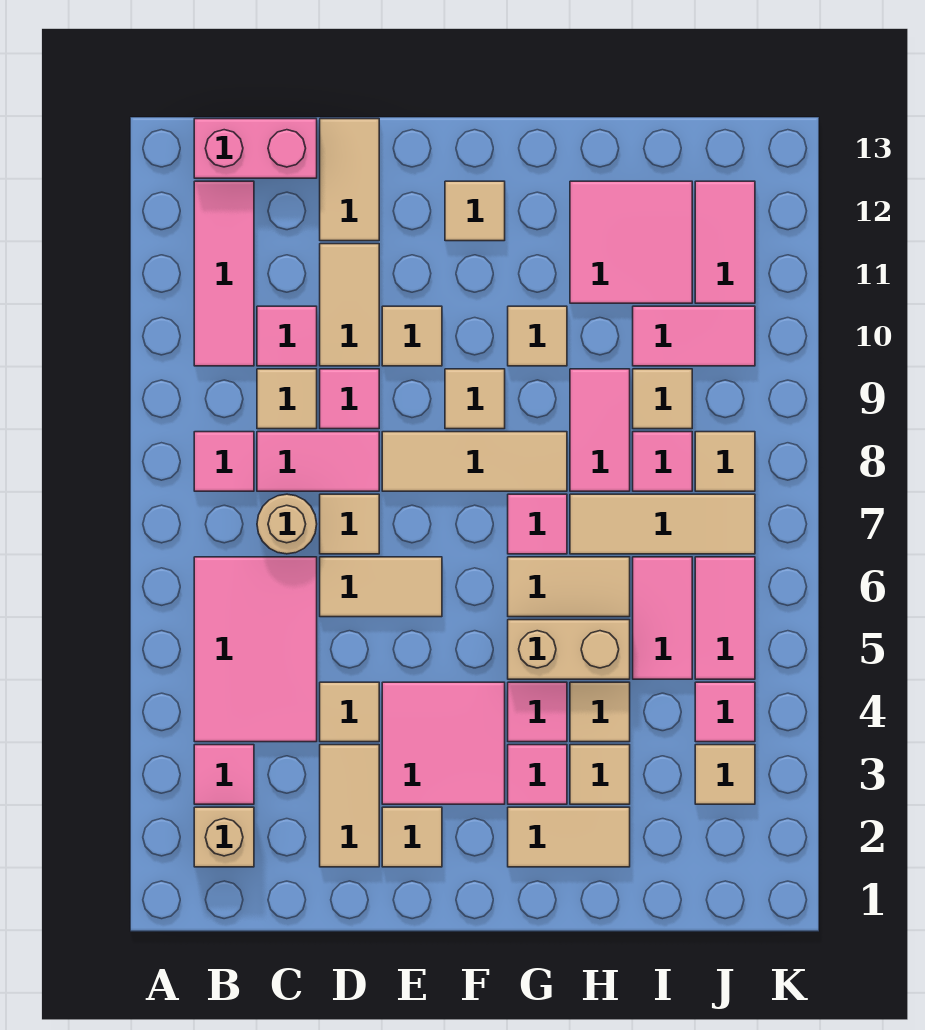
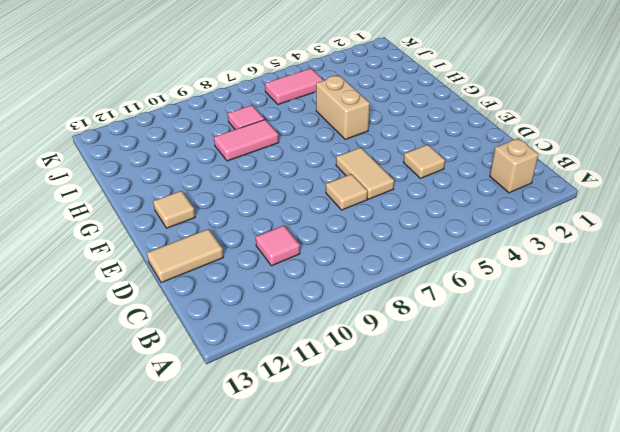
none -> pink tile B3 level 1
none -> pink tile B4:C6 level 1
none -> pink tile B8 level 1
none -> pink tile B10:B12 level 1

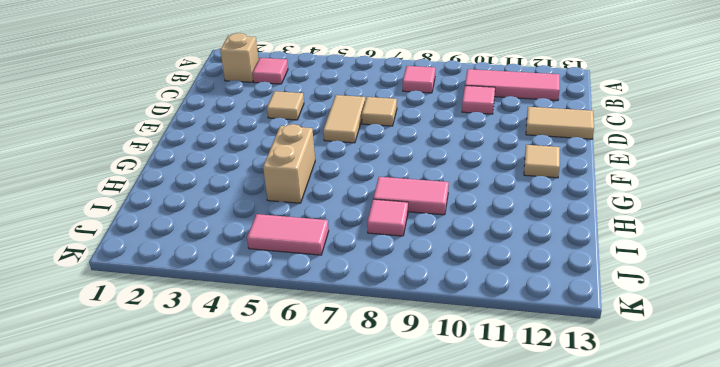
none -> pink tile B4:C6 level 1
none -> pink brick B13:C13 level 1
none -> tan round brick C7 level 1
none -> pink tile C8:D8 level 1

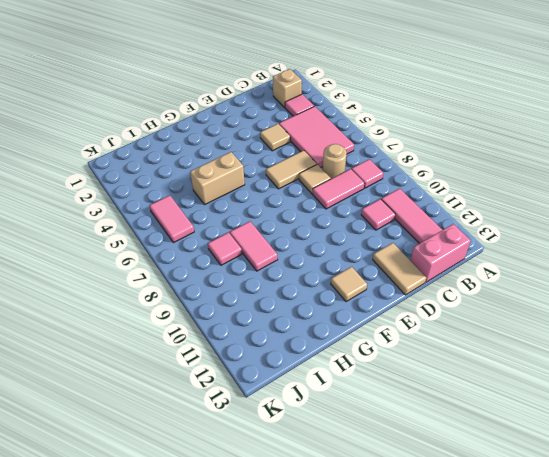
none -> tan tile C9 level 1
none -> tan tile D2:D3 level 1
none -> pink tile D9 level 1
none -> tan tile D10:D11 level 1

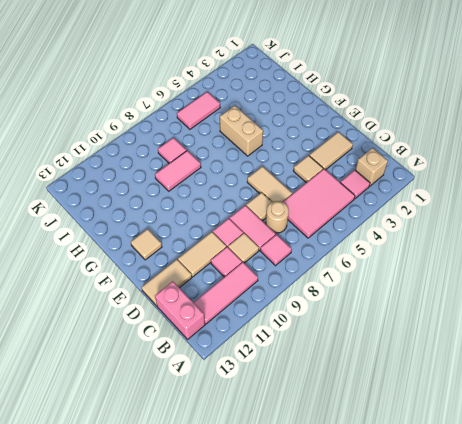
none -> tan tile E2 level 1
none -> pink tile E3:F4 level 1
none -> tan tile E8:G8 level 1
none -> tan tile E10 level 1

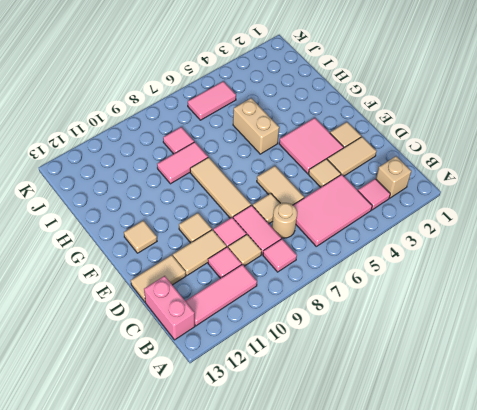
none -> tan tile F9 level 1
none -> tan tile G2:H2 level 1
none -> pink tile G3 level 1
none -> pink tile G4 level 1

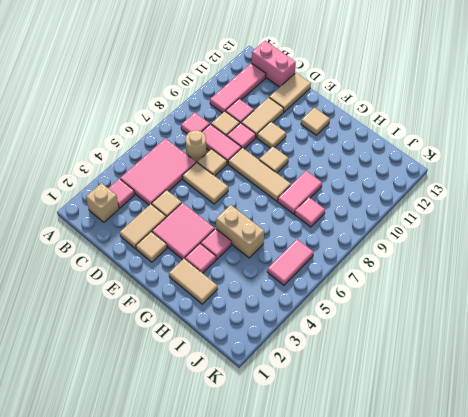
none -> tan tile G6:H6 level 1
none -> pink tile G7 level 1
none -> tan tile G10 level 1
none -> tan tile H3 level 1

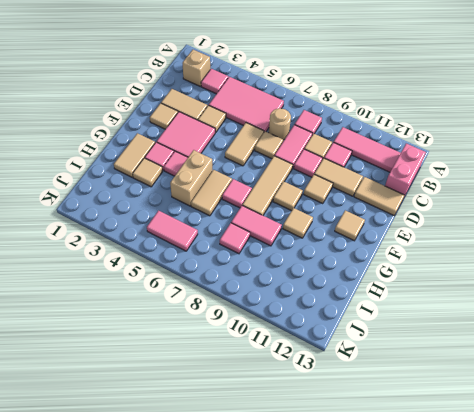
none -> tan tile H4 level 1
none -> tan tile H7:J7 level 1
none -> pink tile H11:I12 level 1
none -> pink tile I5:I6 level 1

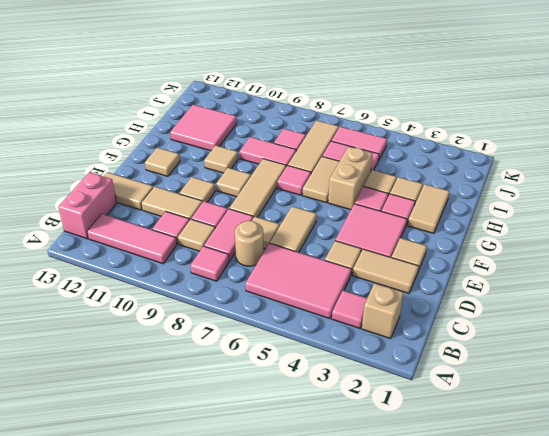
none -> tan tile I9 level 1
none -> pink tile I10:J10 level 1
none -> tan tile J3 level 1
none -> pink tile J4 level 1

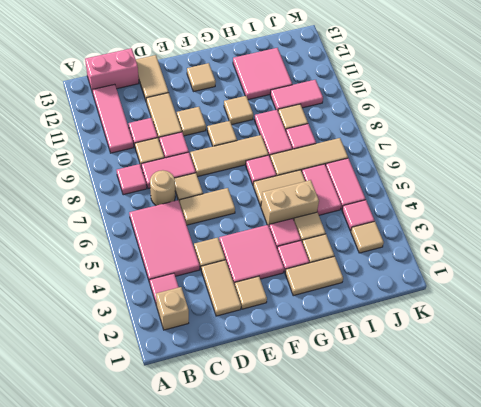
none -> tan tile J8 level 1
none -> pink tile J11:J12 level 1

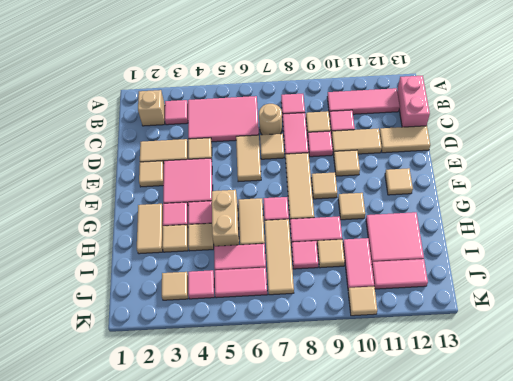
tan tile K10 level 1 -> tan tile J8 level 1

